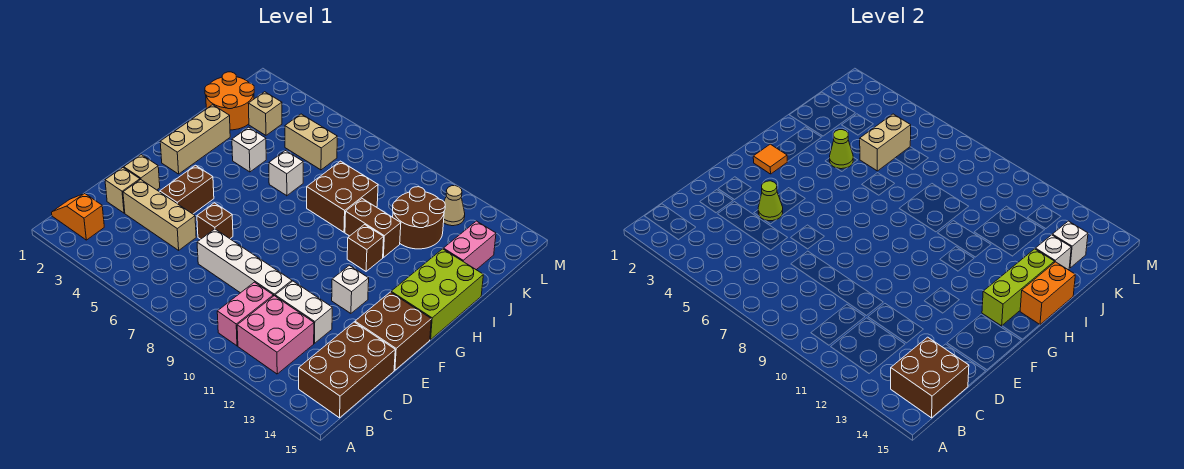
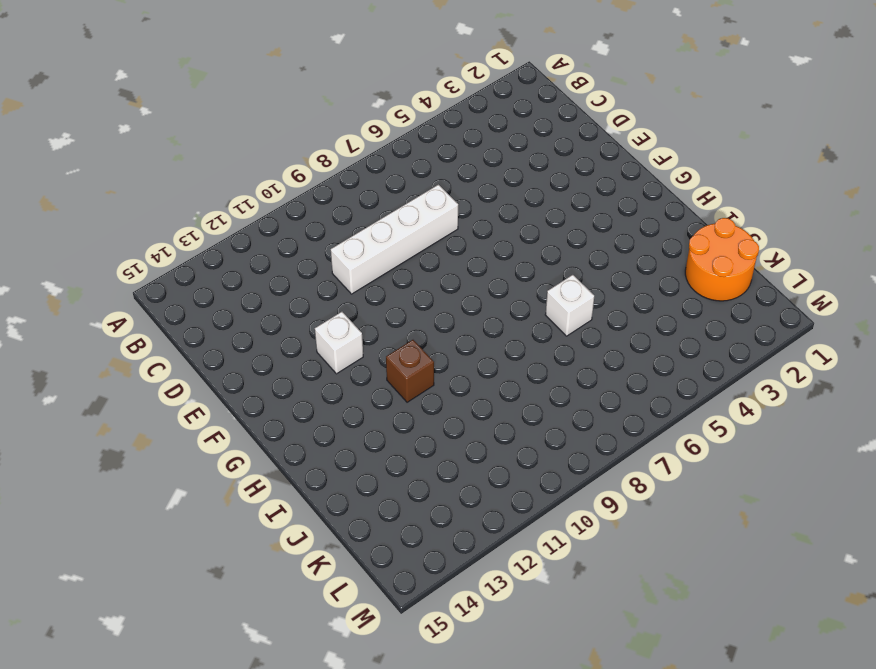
none -> orange slope B1:B2 level 1 top 2
none -> pink brick B10:C10 level 1
none -> pink brick B11:C12 level 1
none -> brown brick B14:D15 level 1

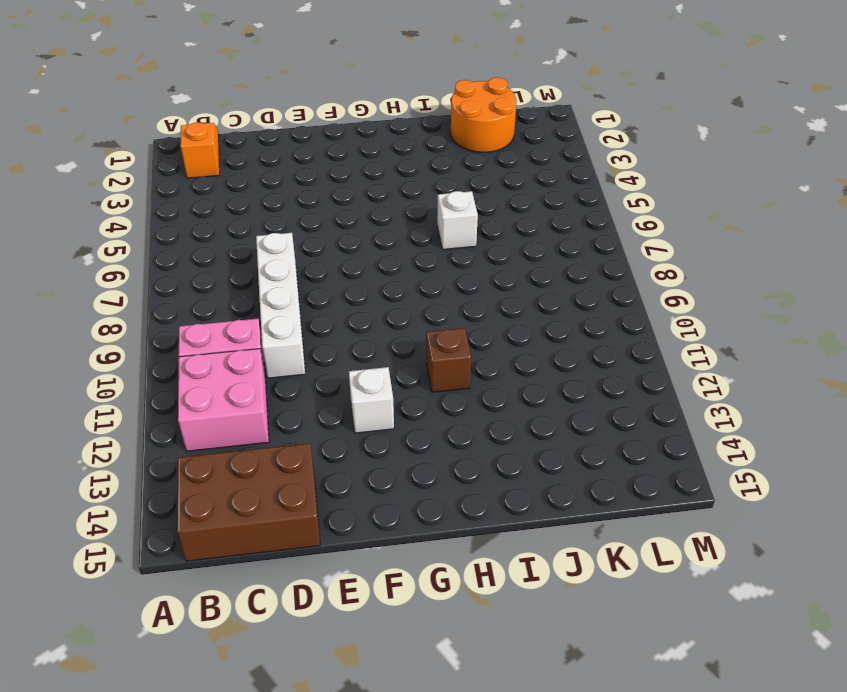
none -> tan brick D2 level 1
none -> tan brick D3:D5 level 1
none -> white brick D11:D12 level 1
none -> tan brick E2 level 1

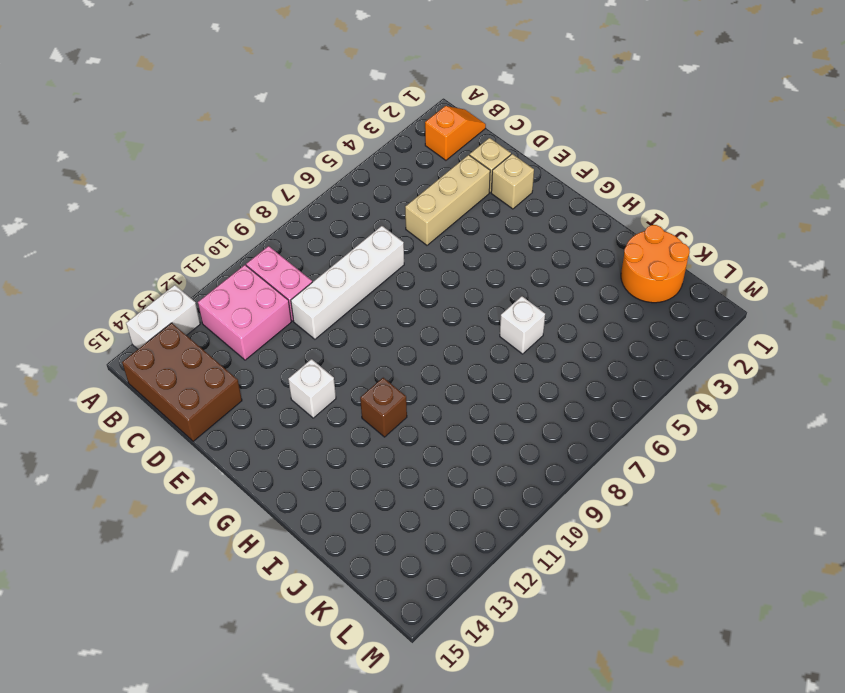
white brick A13:A14 level 1 -> white brick D11:D12 level 1
none -> brown brick E4:F4 level 1
none -> brown brick E6 level 1
none -> brown brick E14:F15 level 1
none -> tan brick G2:I2 level 1

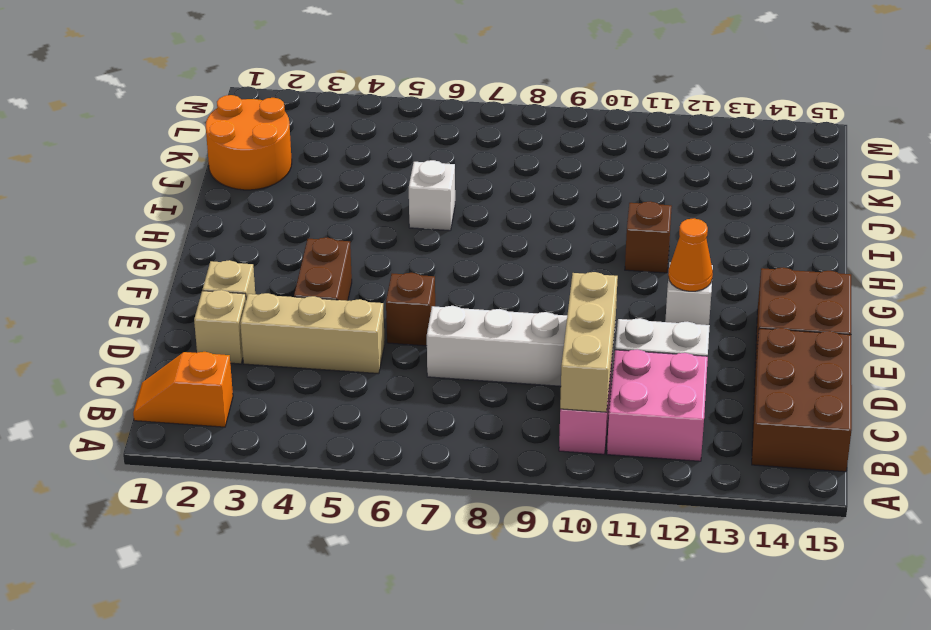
tan brick B10:D10 level 2 -> tan brick G2:I2 level 1
orange cone F12 level 2 -> none
none -> lime brick G14:I15 level 1
none -> white brick I4 level 1
none -> brown brick I8:J9 level 1
none -> brown brick I10:I11 level 1

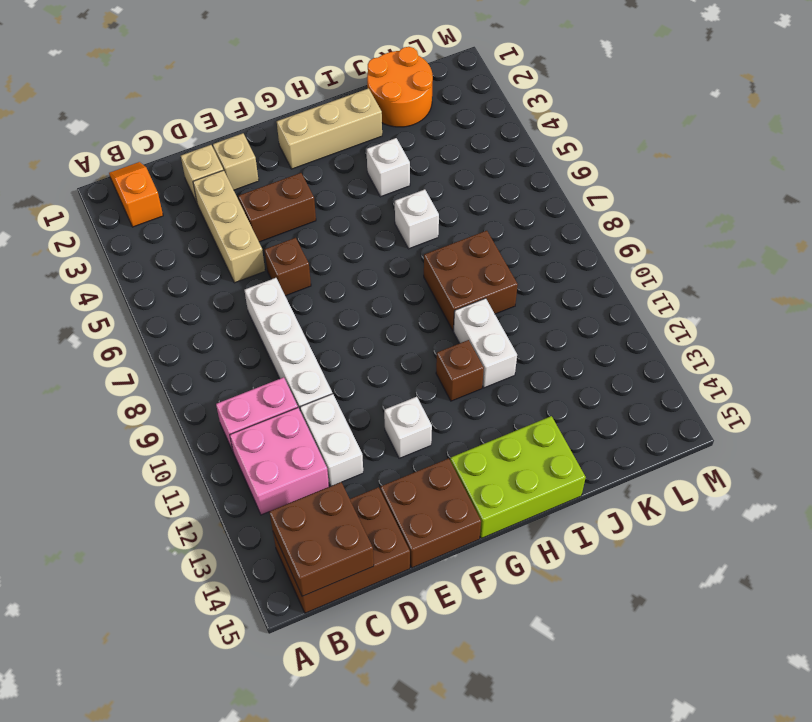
white brick I10:I11 level 1 -> brown brick I10:I11 level 1
none -> brown round brick J11:K12 level 1
none -> pink brick J14:K14 level 1
none -> tan brick K3 level 1
none -> tan brick K5:K6 level 1

